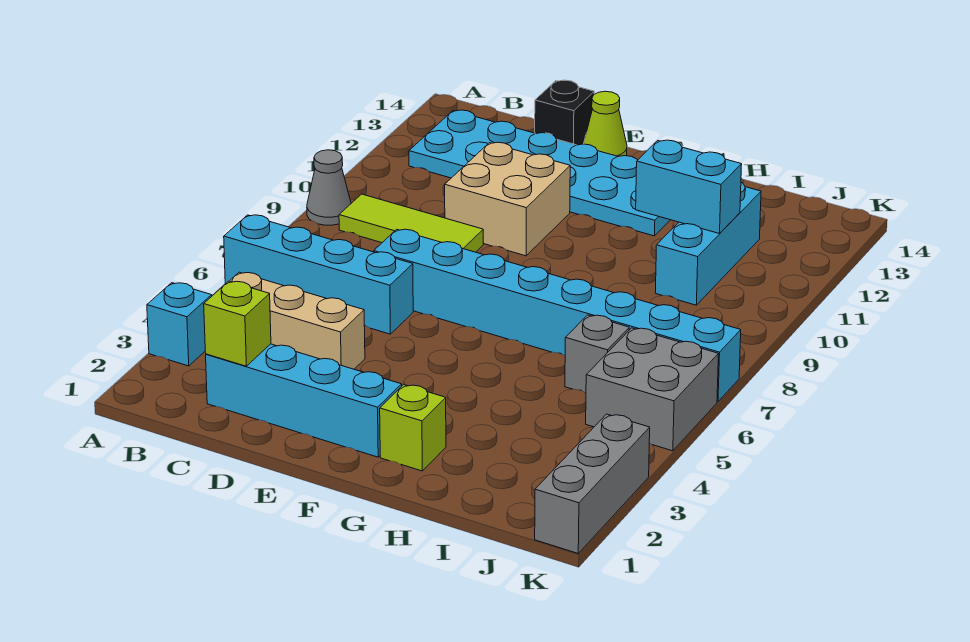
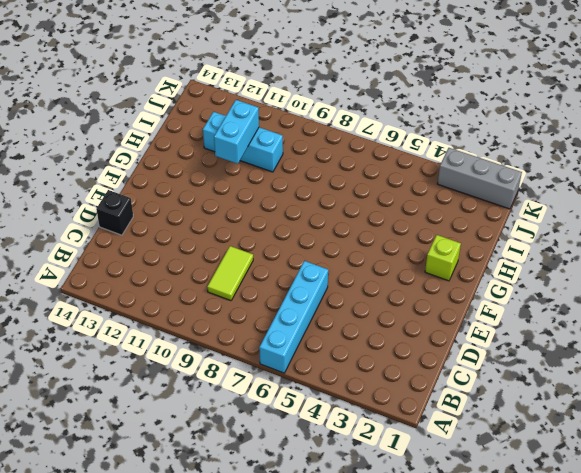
lime tile C9:D9 level 1 -> lime tile B9:D9 level 1
none -> cyan brick A3 level 1
none -> grey cone A9 level 1
none -> tan brick B4:D4 level 1

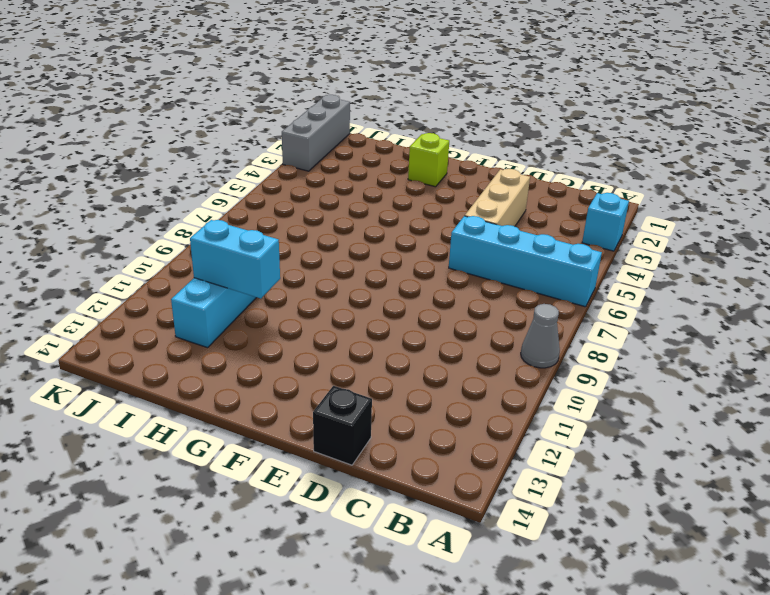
tan brick D3:D5 level 1 -> tan brick B4:D4 level 1
none -> lime tile B9:D9 level 1
none -> cyan plate B12:G13 level 1
none -> cyan brick C2:F2 level 1

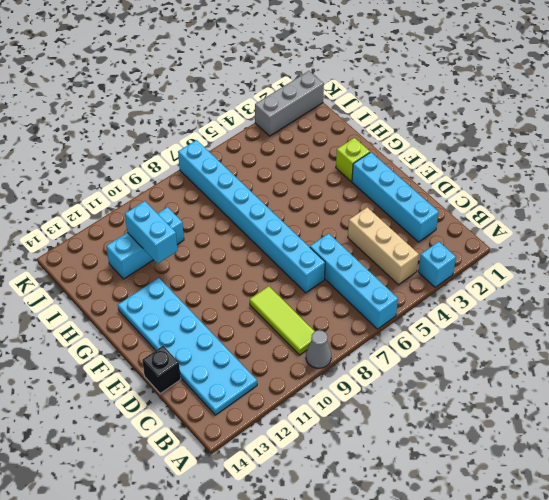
none -> tan brick D10:E11 level 1
none -> lime cone E14 level 1
none -> grey brick I6 level 1

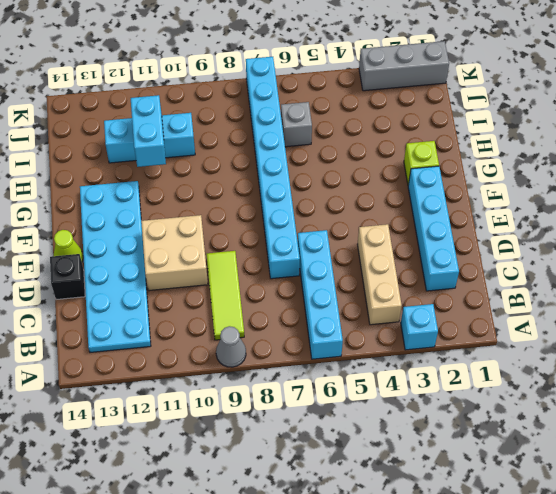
none -> grey brick J5:K6 level 1
none -> lime brick C2 level 2

